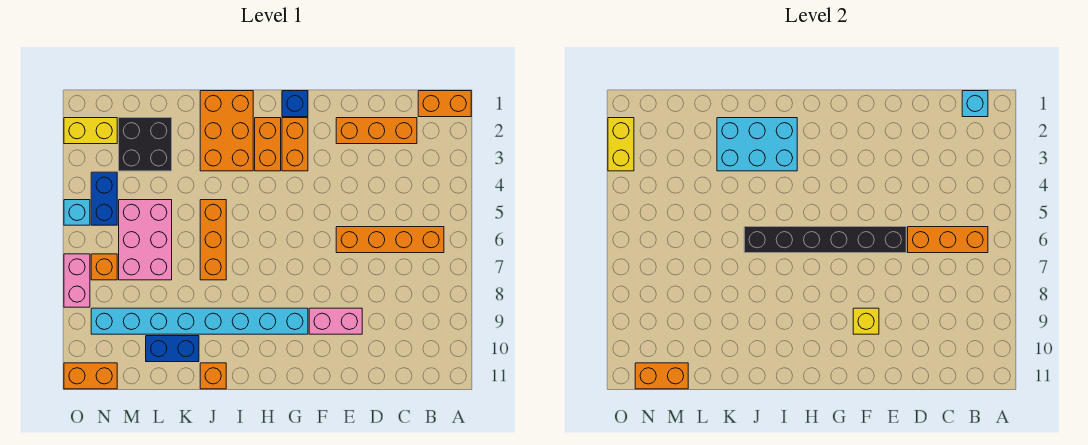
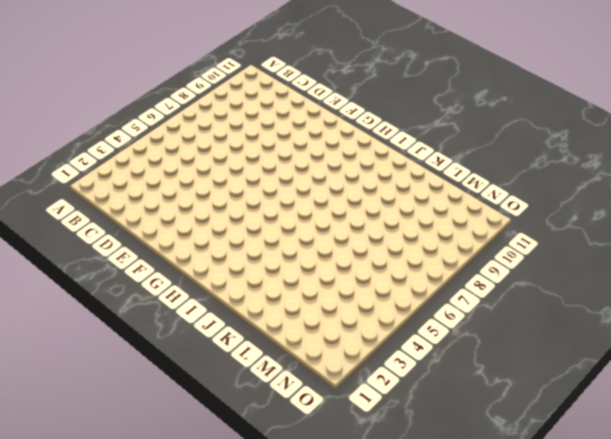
none -> orange brick A1:B1 level 1
none -> orange brick B6:E6 level 1
none -> orange brick C2:E2 level 1

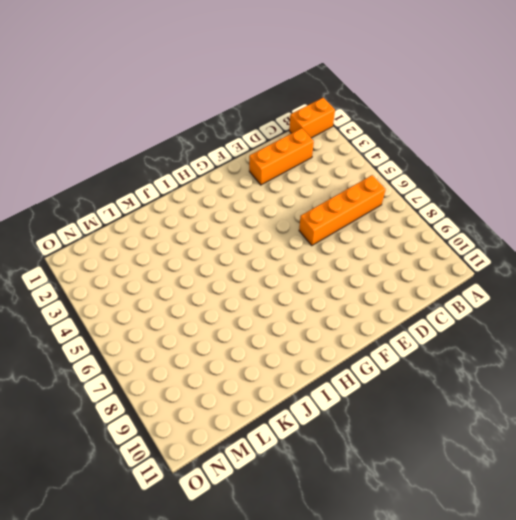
none -> pink brick E9:F9 level 1
none -> blue brick G1 level 1
none -> orange brick G2:G3 level 1

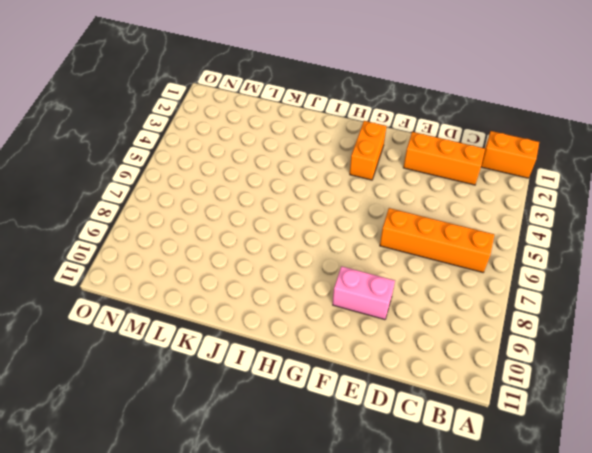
none -> blue brick G1 level 1
none -> cyan brick G9:N9 level 1
none -> orange brick H2:H3 level 1

